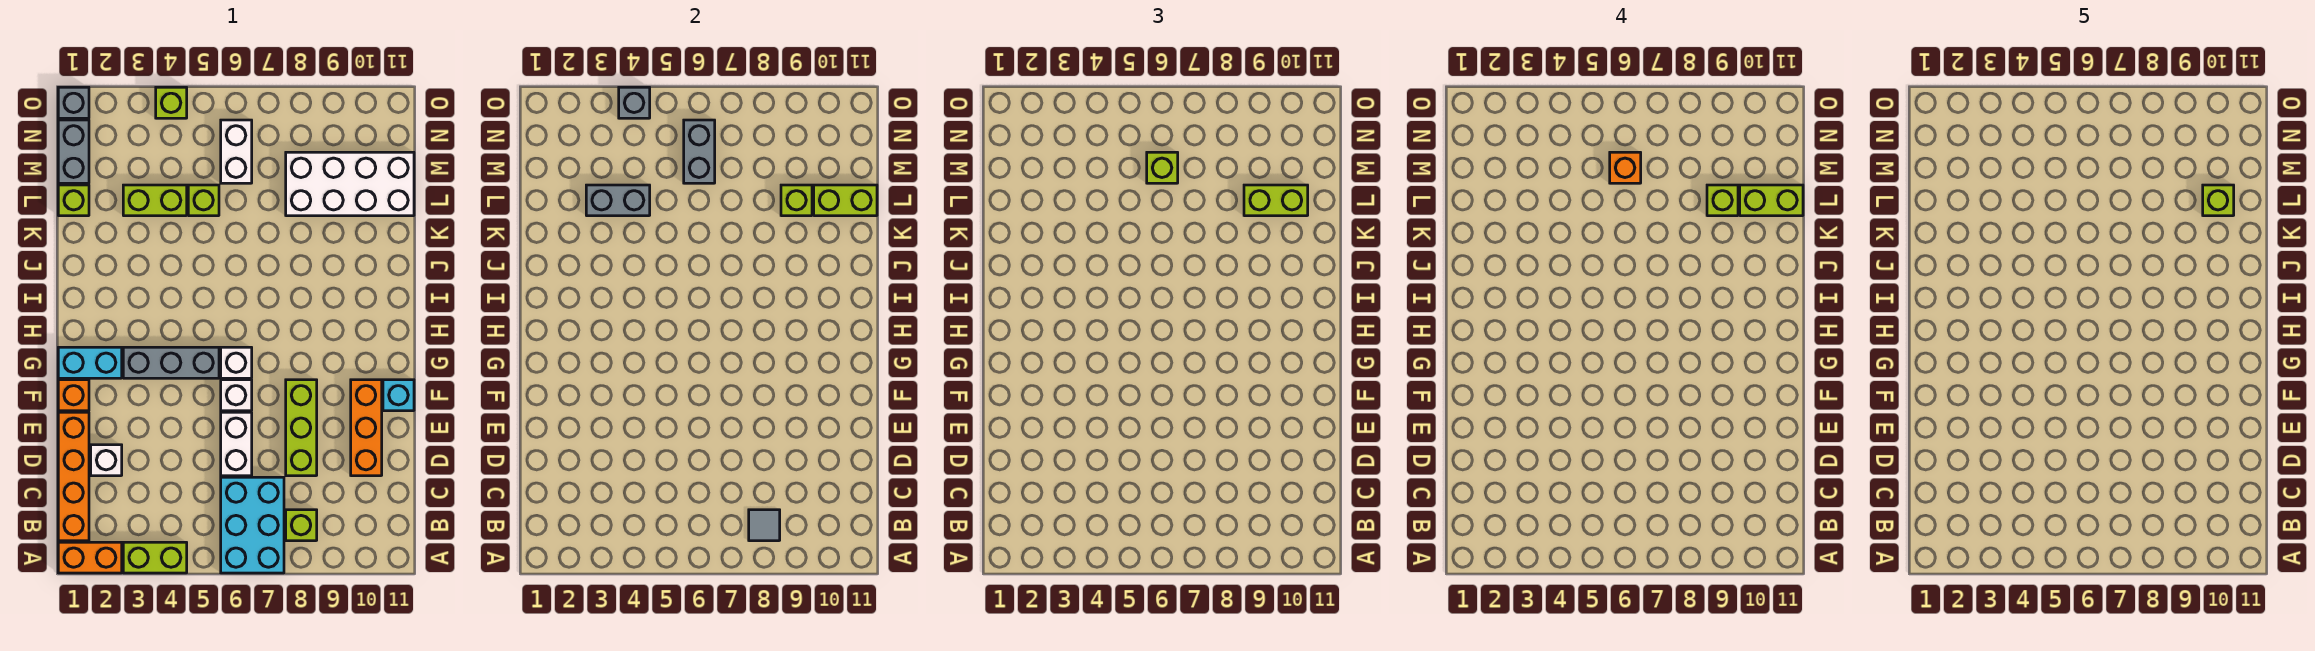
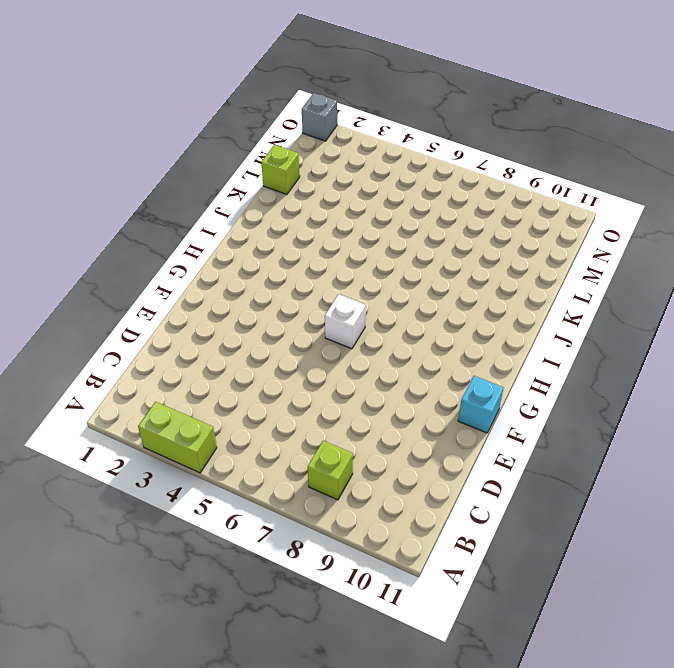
none -> orange brick A1:A2 level 1
none -> cyan brick A6:C7 level 1
none -> orange brick B1:E1 level 1
none -> white brick D2 level 1

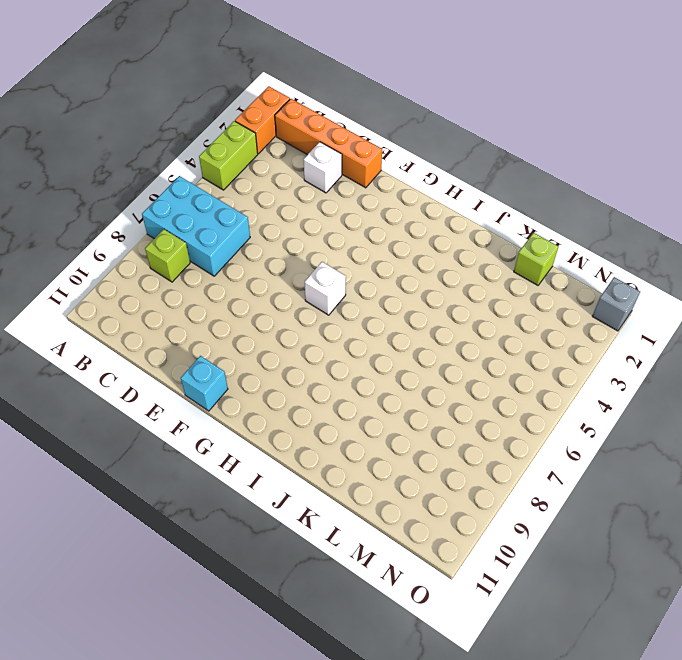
none -> white brick D6:E6 level 1
none -> lime brick D8:F8 level 1
none -> orange brick D10:F10 level 1
none -> orange brick F1 level 1

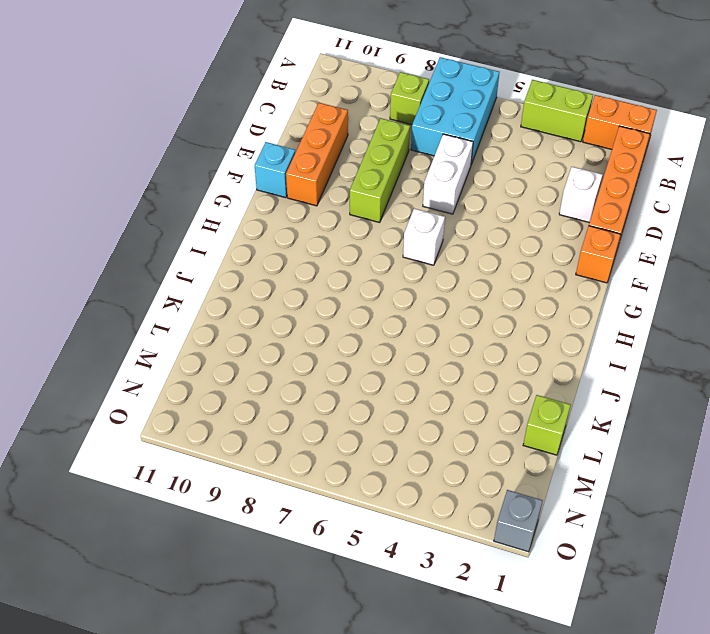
none -> white brick F6 level 1
none -> cyan brick G1:G2 level 1
none -> grey brick G3:G5 level 1
none -> lime brick L3:L4 level 1

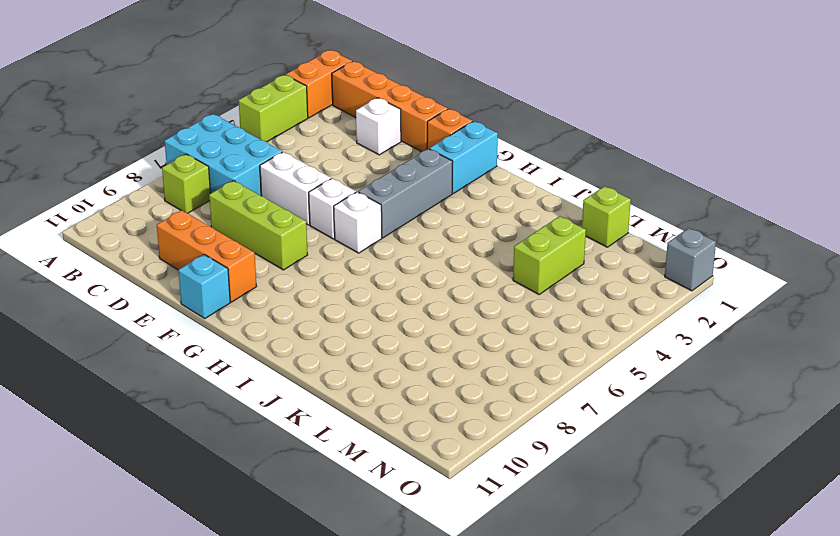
none -> lime brick L5 level 1
none -> white brick L8:M11 level 1
none -> grey brick M1:N1 level 1
none -> white brick M6:N6 level 1

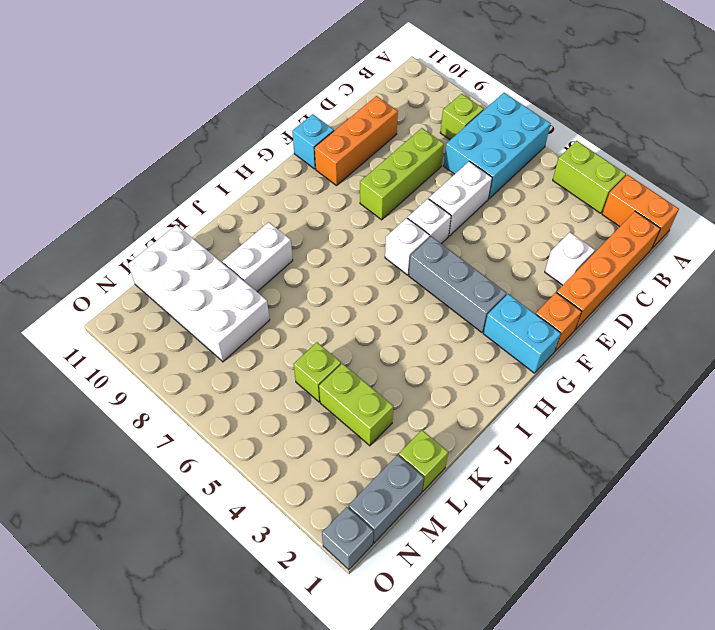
white brick J9:K9 level 1 -> white brick M6:N6 level 1
none -> lime brick O4 level 1
none -> grey tile B8 level 2
none -> grey brick L3:L4 level 2
none -> lime brick L9 level 2

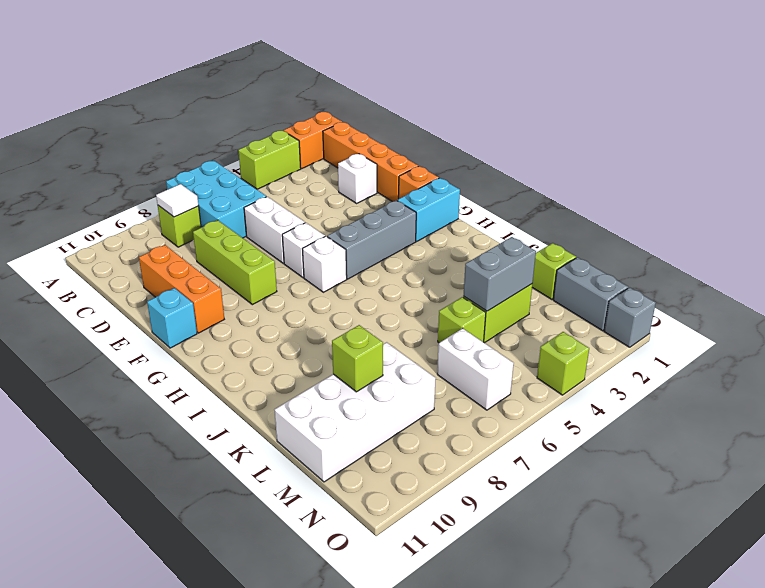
white tile B8 level 2 -> grey tile B8 level 2
none -> lime brick L10:L11 level 2
none -> grey brick M6:N6 level 2
none -> grey brick O4 level 2
none -> lime brick L9:L10 level 3

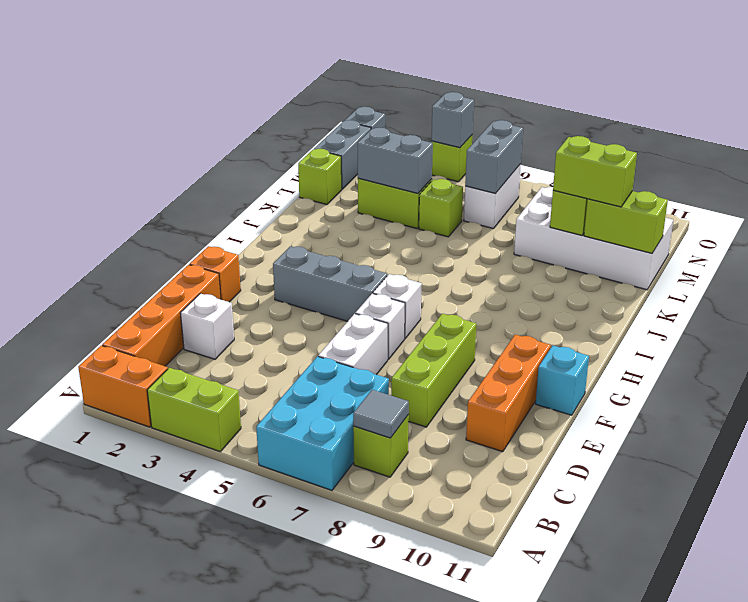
none -> cyan brick G1:G2 level 1
none -> lime brick M6 level 3
none -> lime brick L9 level 4
none -> lime brick L10:L11 level 4

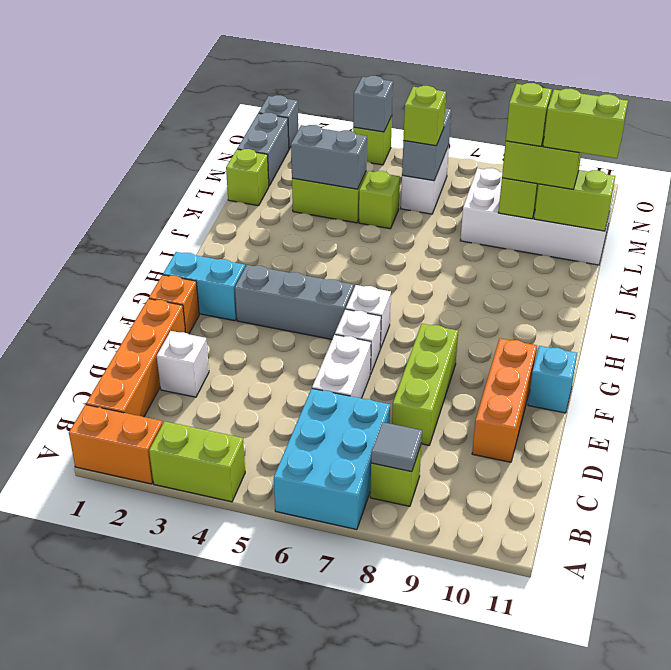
none -> orange brick M6 level 4
none -> lime brick L10 level 5

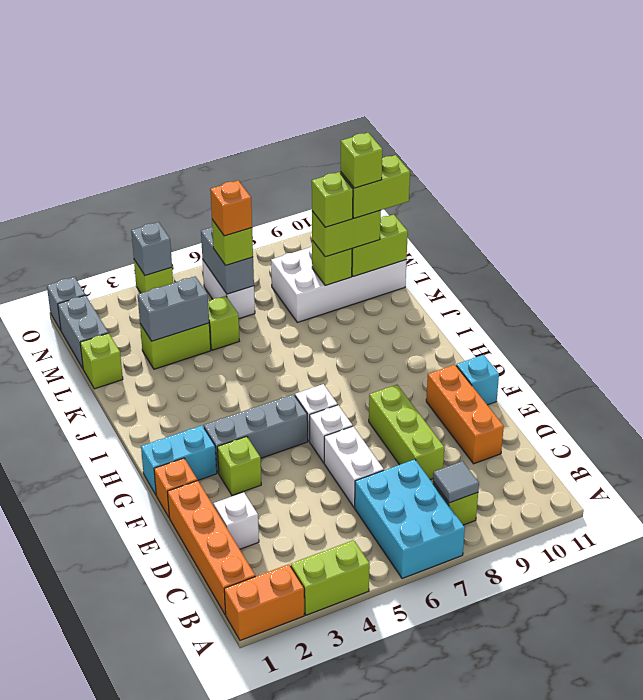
lime brick F3 level 1 -> none

